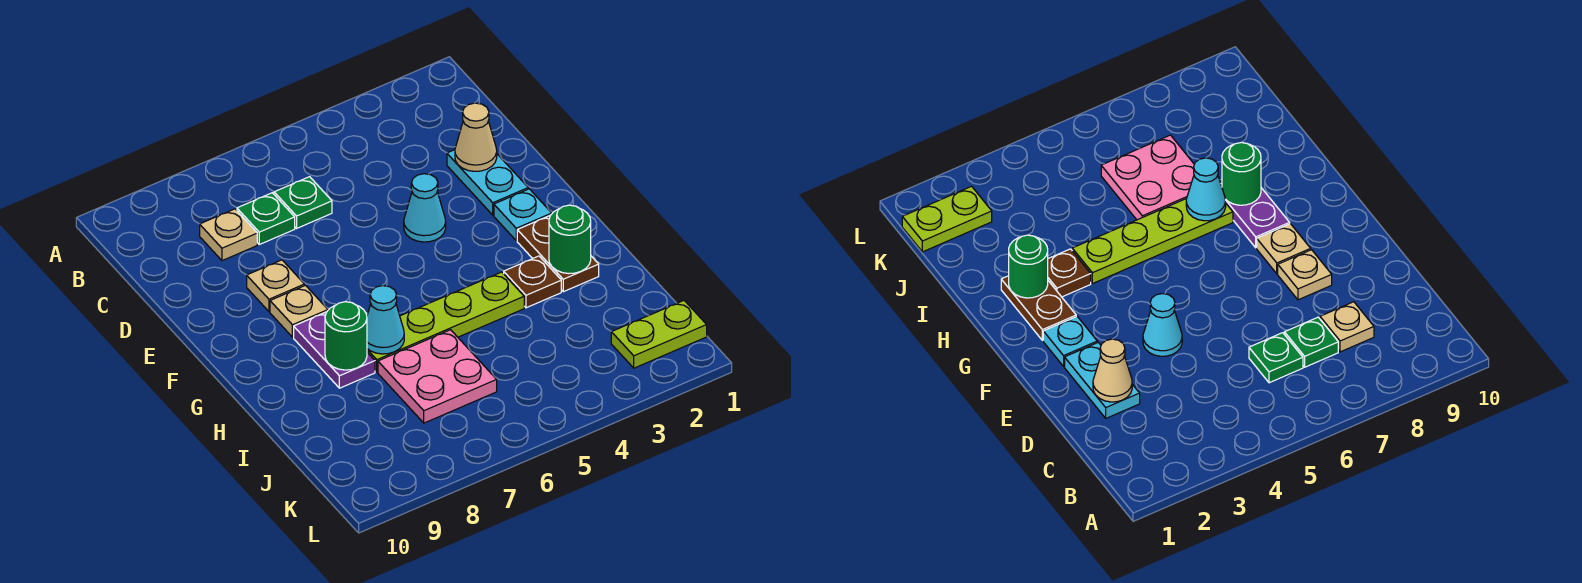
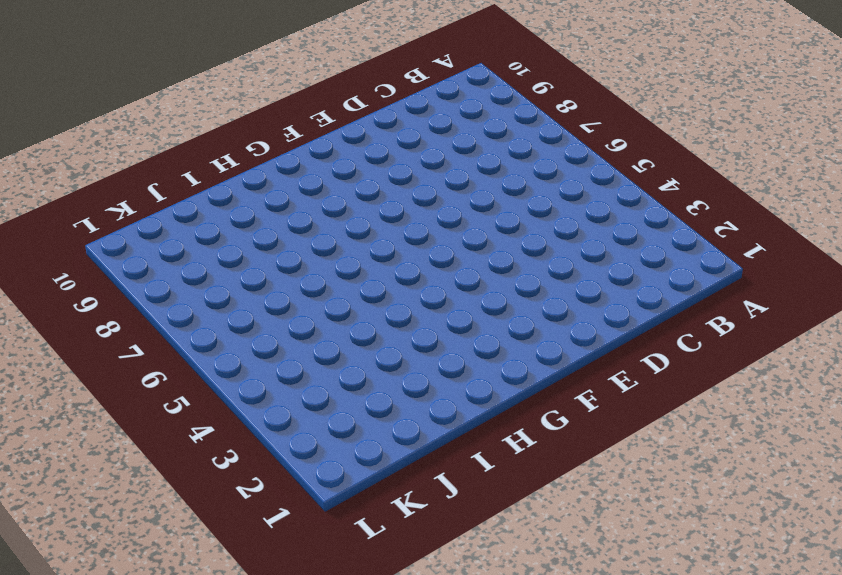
none -> green plate C6 level 1
none -> green plate C7 level 1
none -> tan plate C8 level 1

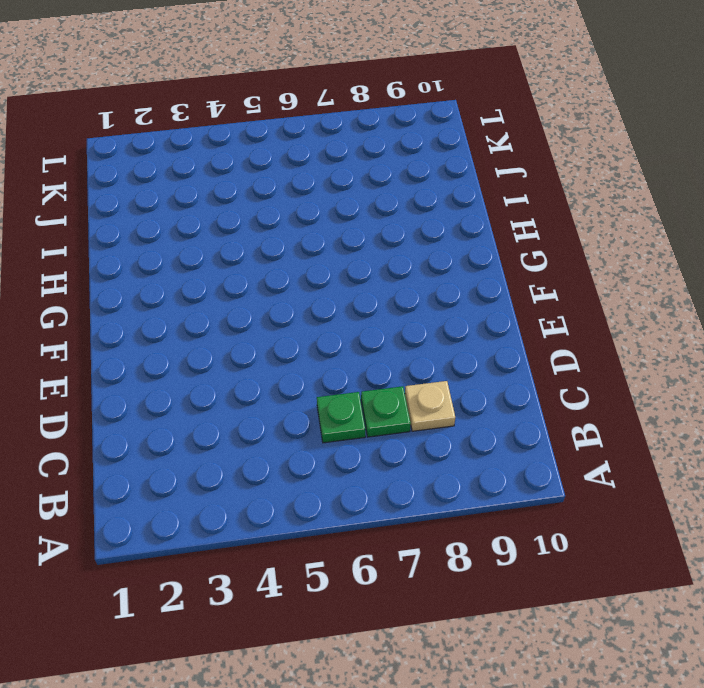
none -> cyan plate D2:E2 level 1
none -> cyan cone E4 level 1
none -> tan plate E8 level 1

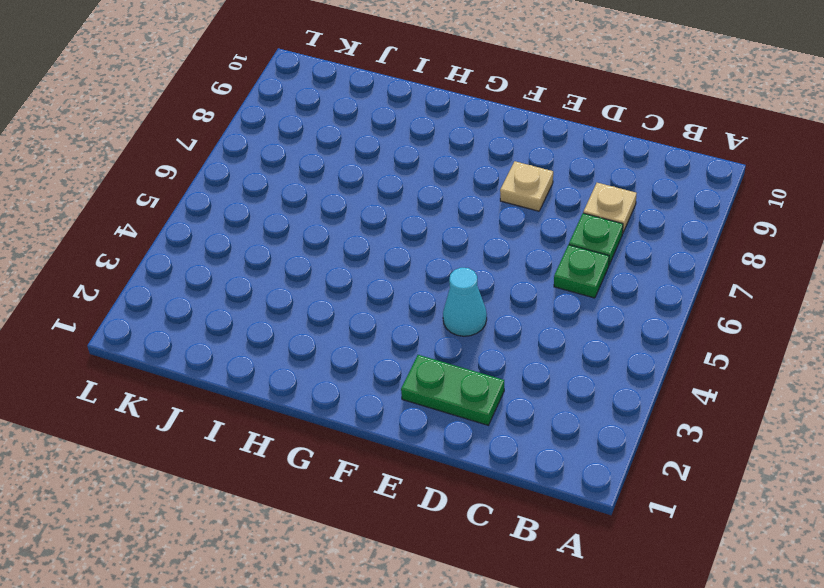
green plate D2:E2 level 1 -> cyan plate D2:E2 level 1
none -> cyan plate F2 level 1
none -> tan plate F8 level 1
none -> brown plate G2:H2 level 1

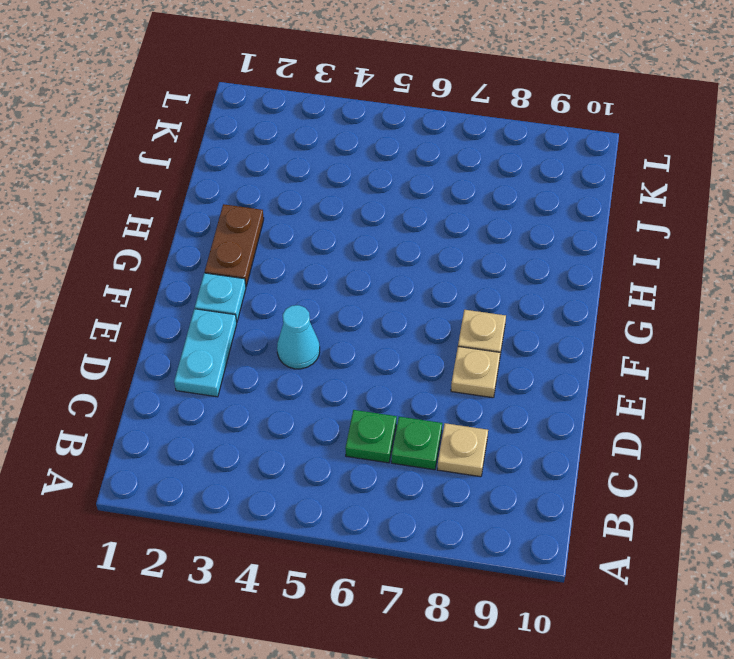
none -> purple plate G8:H8 level 1
none -> brown plate H3 level 1
none -> lime plate H4:H7 level 1

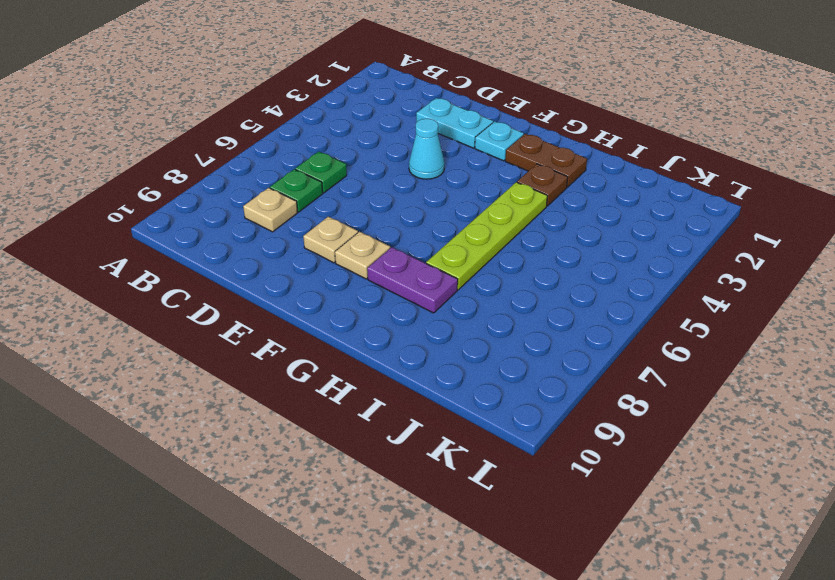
none -> pink plate I6:J7 level 1
none -> lime plate K1:K2 level 1
none -> tan cone D2 level 2

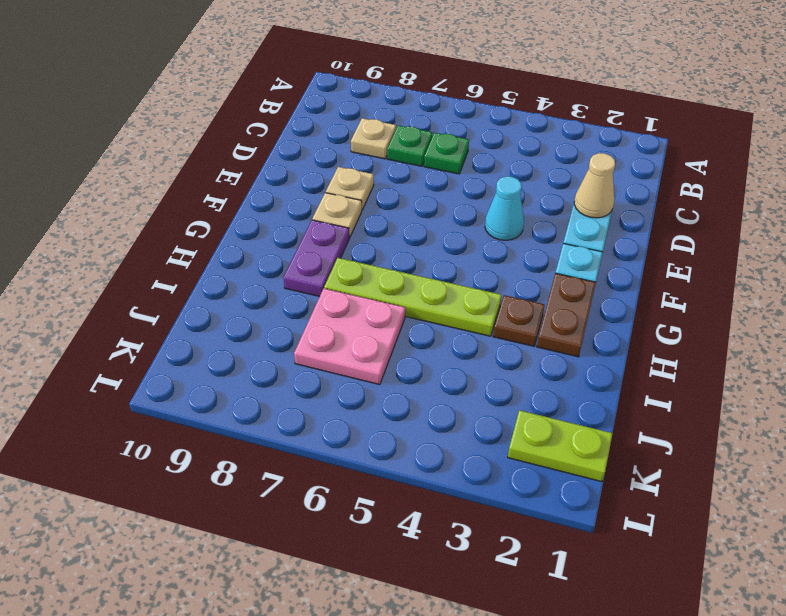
none -> green round brick H2 level 2
none -> cyan cone H7 level 2
none -> green round brick H8 level 2

